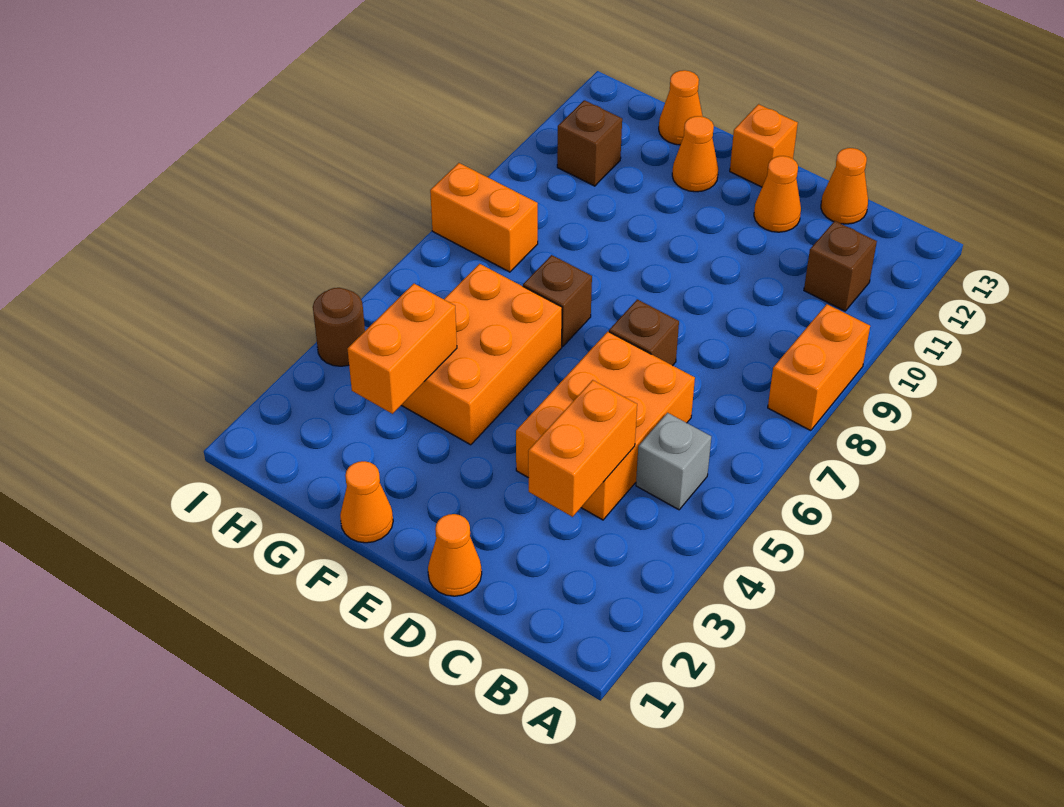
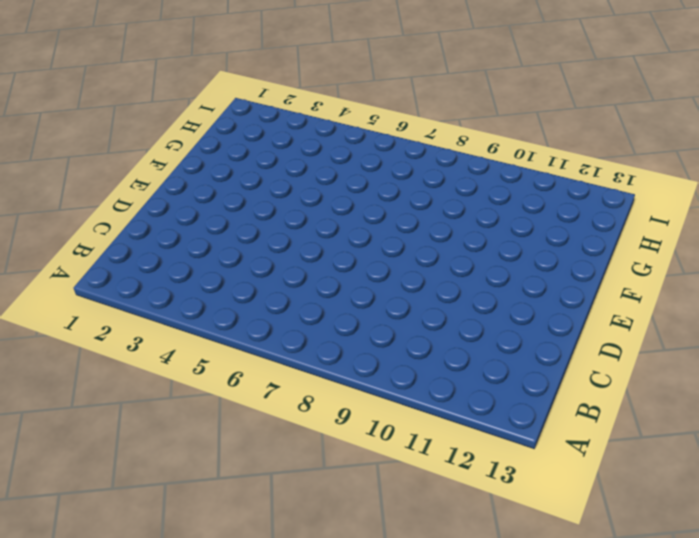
none -> orange brick A8:A9 level 1
none -> grey brick B5 level 1
none -> brown brick B11 level 1

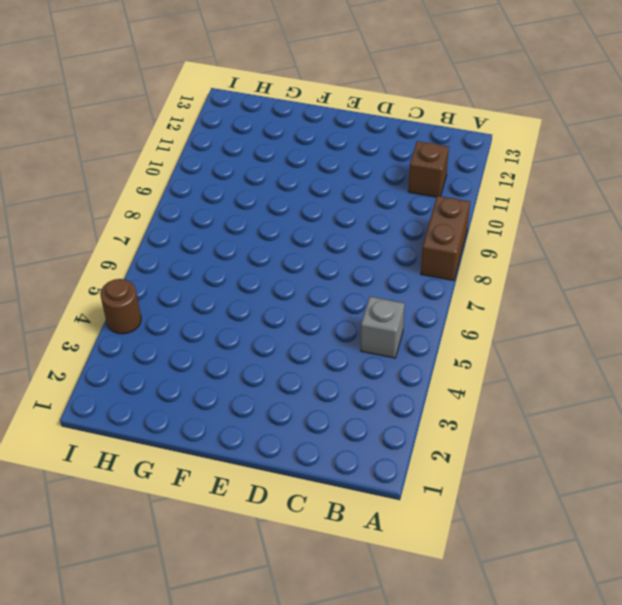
brown brick A8:A9 level 1 -> orange brick A8:A9 level 1
none -> orange brick C4:D6 level 1
none -> orange cone C13 level 1
none -> orange cone D1 level 1

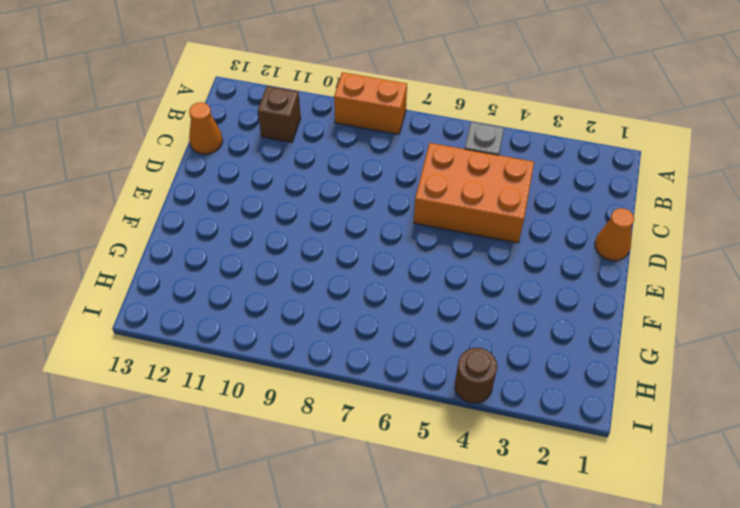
none -> brown brick D7 level 1
none -> orange cone D12 level 1
none -> orange brick E13 level 1

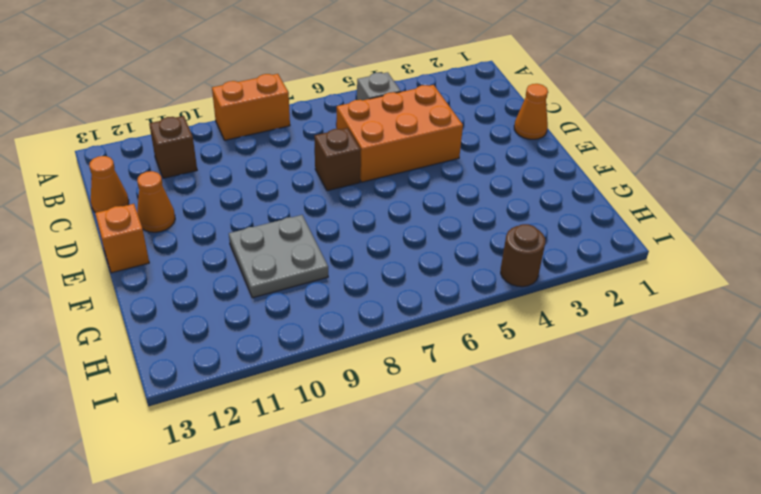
grey plate F9:G10 level 1 -> none
none -> orange cone F1 level 1
none -> orange brick F4:G6 level 1
none -> brown brick F7 level 1

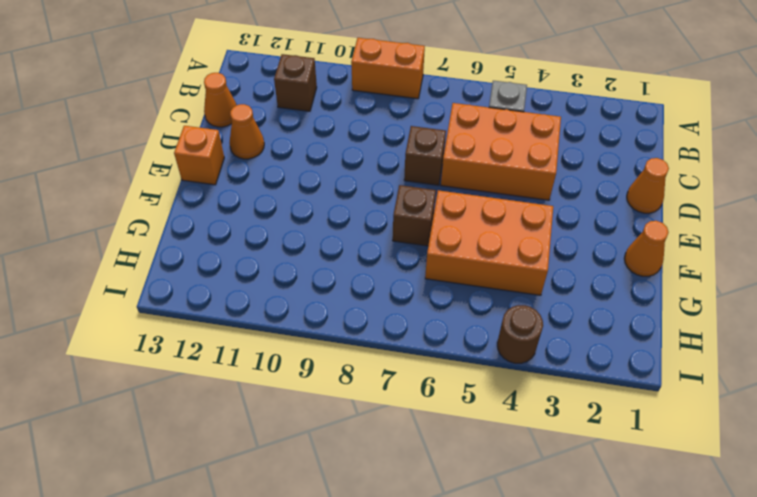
none -> orange cone F12 level 1
none -> orange cone G13 level 1
none -> orange brick H8:I8 level 1

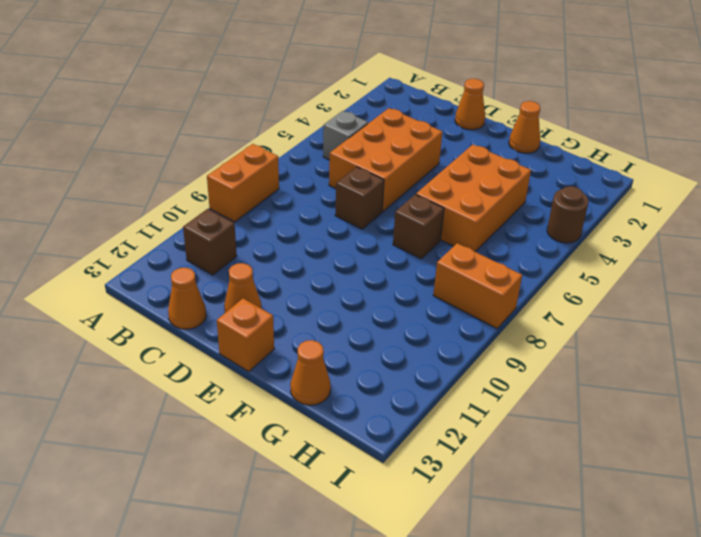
none -> orange cone F12 level 1
none -> brown brick H11 level 1
none -> orange brick C3:C4 level 2

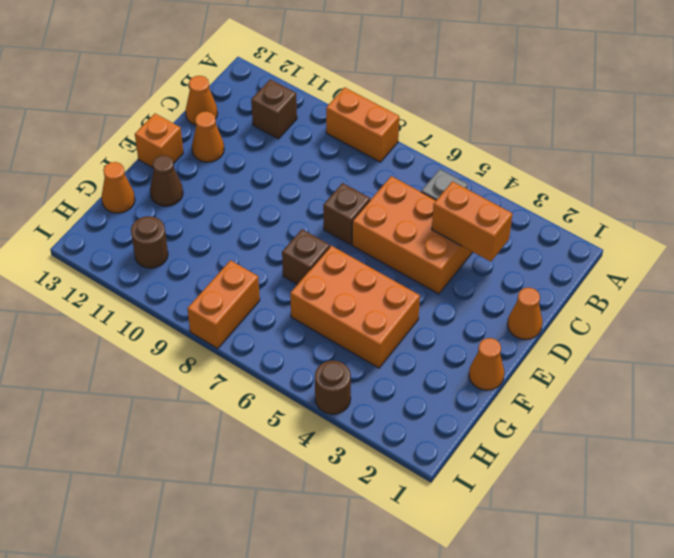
brown cone F12 level 1 -> orange cone F12 level 1
brown round brick H11 level 1 -> brown brick H11 level 1
none -> orange brick G3:G4 level 2

